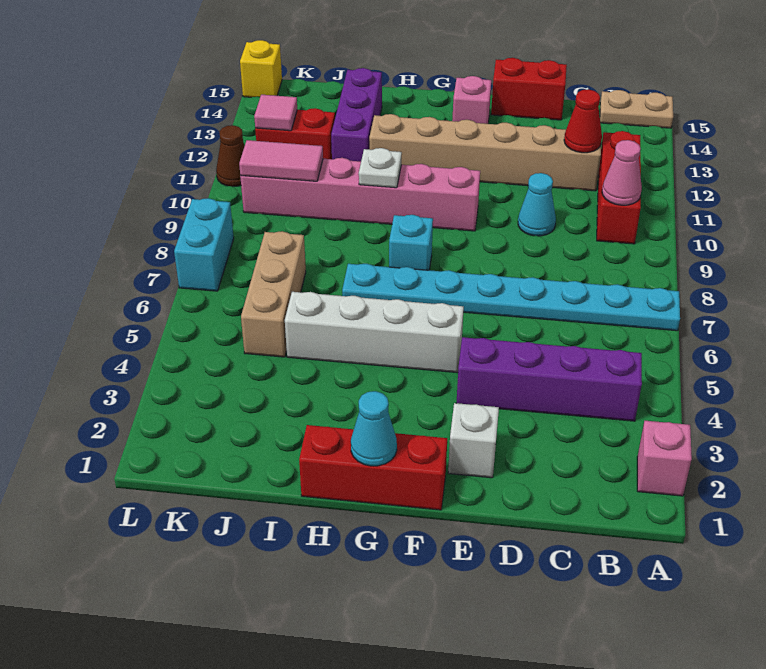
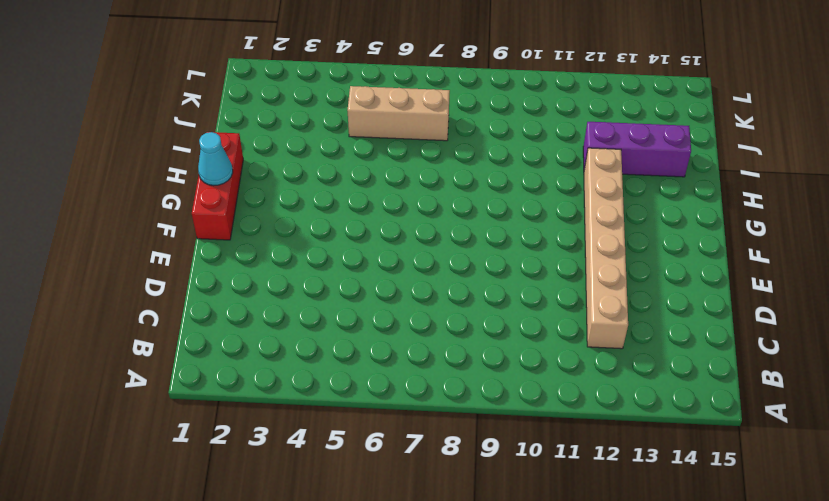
none -> pink brick A2 level 1
none -> cyan plate A7:H7 level 1
none -> tan plate A15:B15 level 1

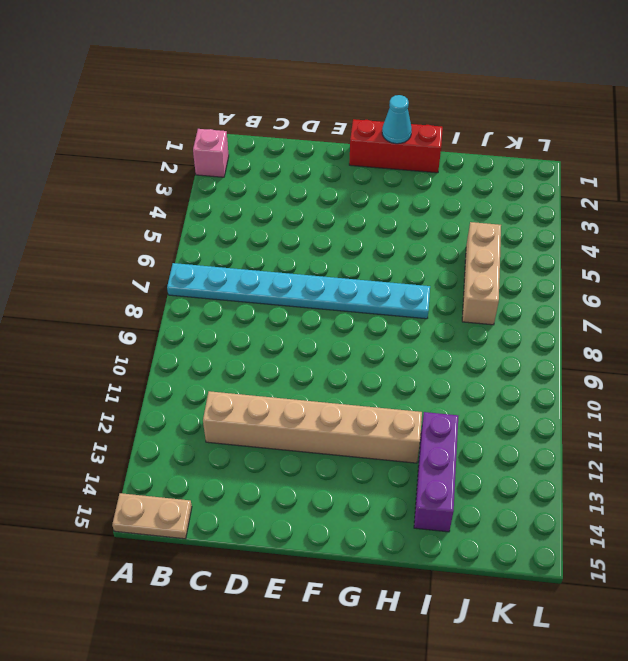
none -> purple brick B4:E4 level 1
none -> red brick B10:B12 level 1
none -> cyan cone D10 level 1

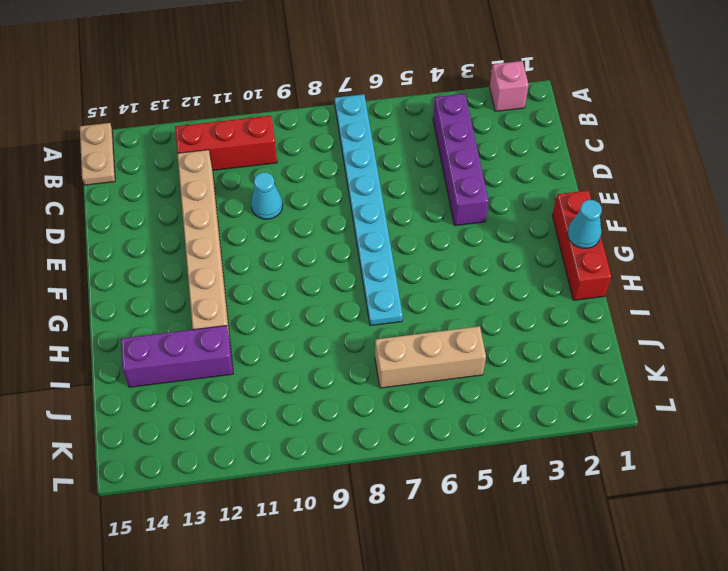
none -> red brick D15:E15 level 1
none -> white brick E2 level 1
none -> white brick F5:I5 level 1

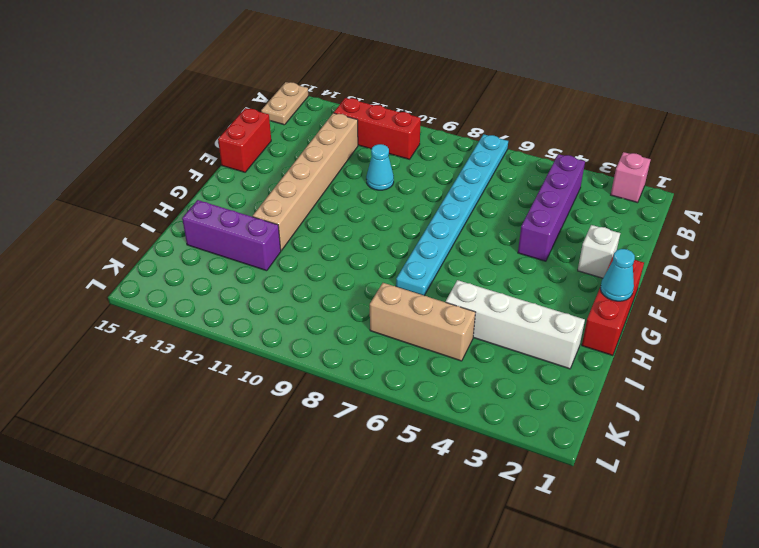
white brick I2:I5 level 1 -> white brick F5:I5 level 1
none -> pink brick F10:K10 level 1
none -> pink brick F14 level 1
none -> cyan brick G8 level 1

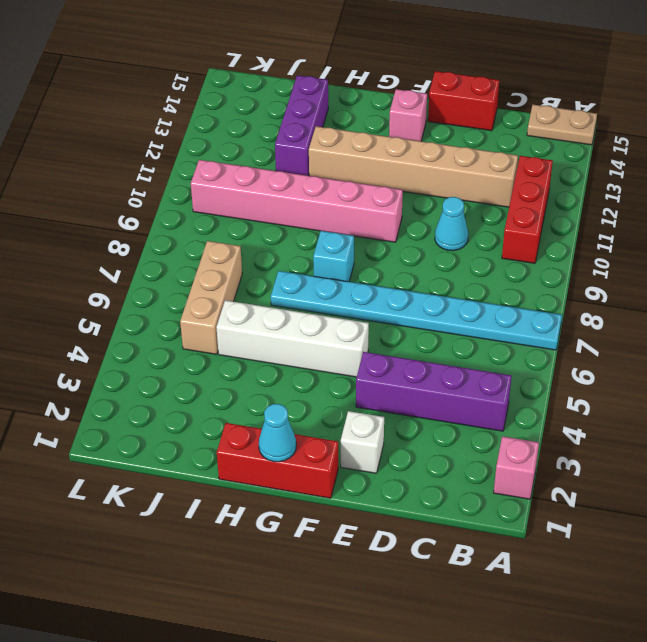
none -> red brick J12:K12 level 1
none -> cyan brick L7:L8 level 1
none -> brown cone L11 level 1

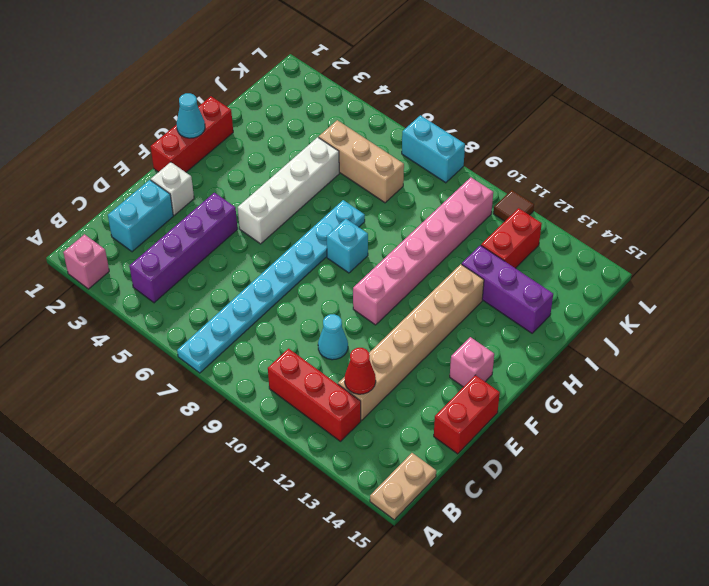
cyan brick C2:D2 level 1 -> none
brown tile L11 level 1 -> brown cone L11 level 1
none -> yellow brick L15 level 1
none -> pink cone B10 level 2
none -> white plate H10 level 2

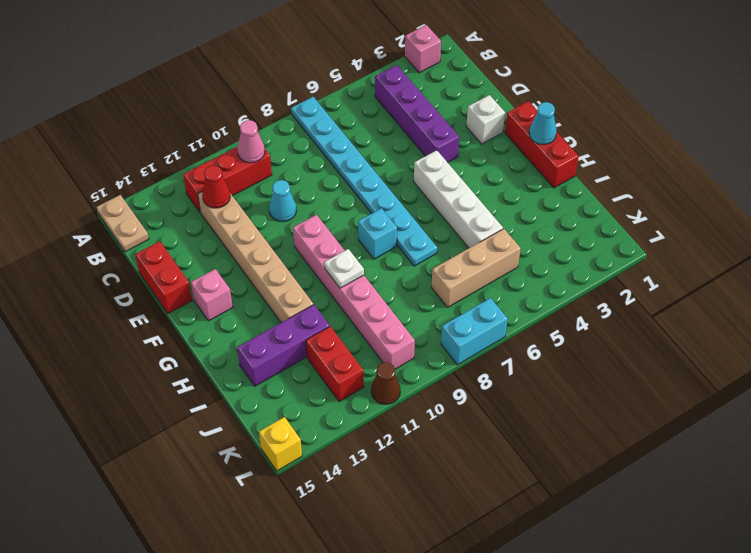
none -> pink tile J10:K10 level 2
none -> pink tile K12 level 2

